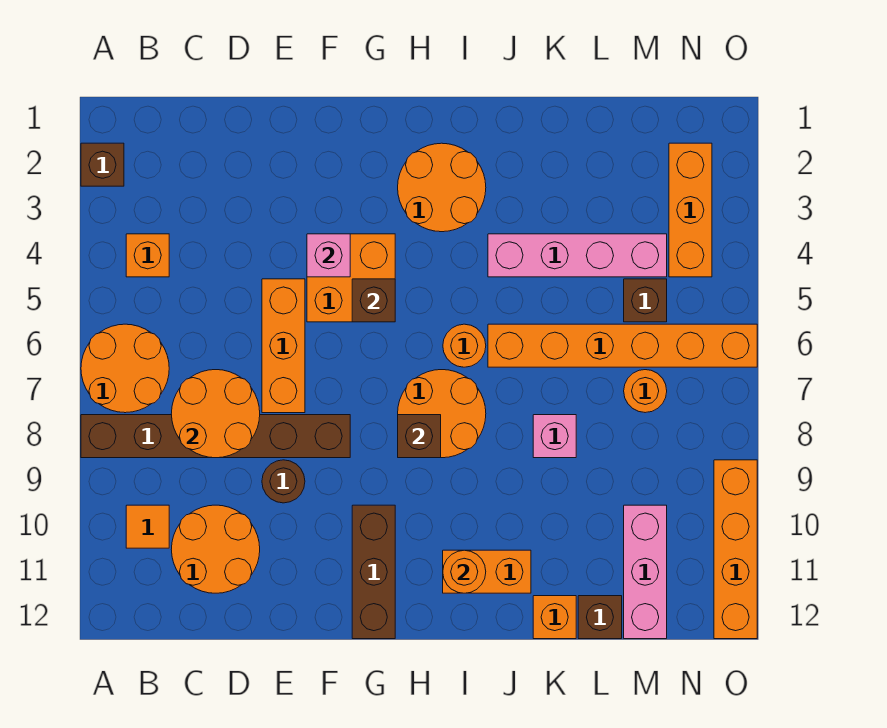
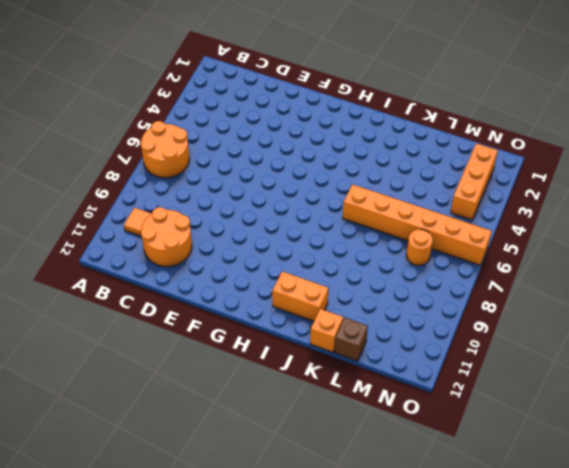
none -> brown brick A2 level 1
none -> brown brick A8:F8 level 1
none -> orange brick B4 level 1

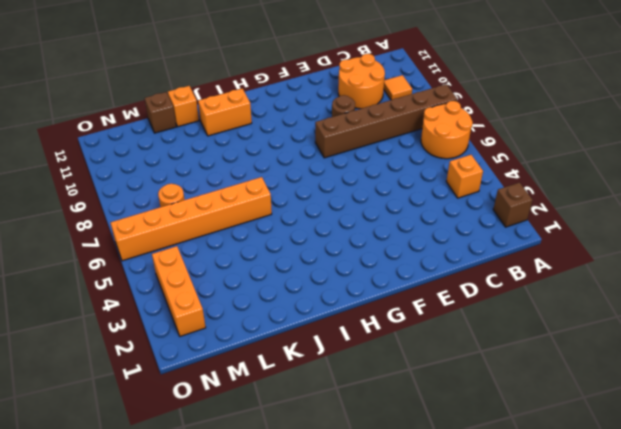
none -> orange brick E5:E7 level 1
none -> orange brick F4:G5 level 1
none -> brown brick G10:G12 level 1

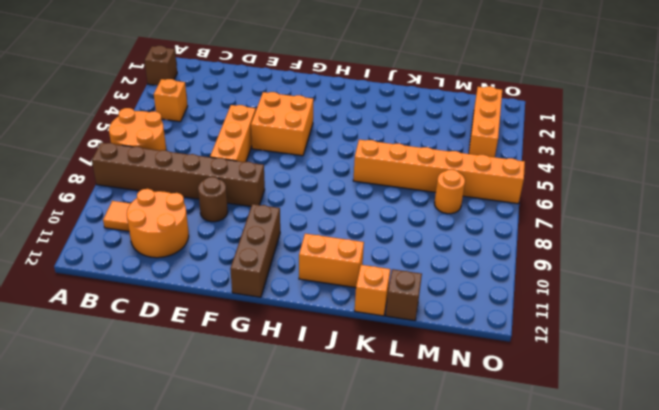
none -> orange round brick H2:I3 level 1
none -> orange round brick H7:I8 level 1
none -> orange round brick I6 level 1

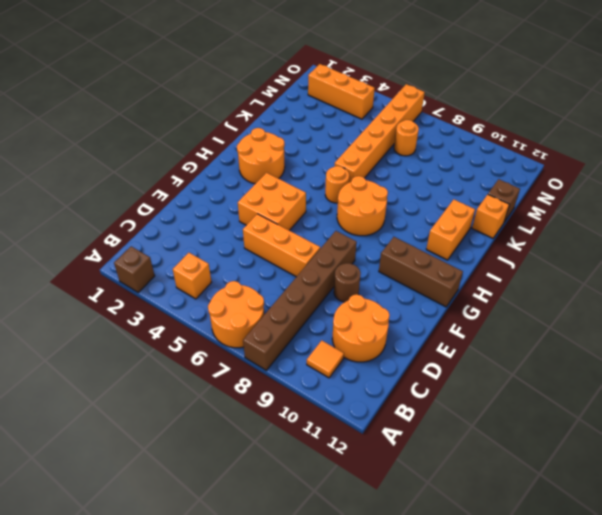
none -> pink brick J4:M4 level 1
none -> pink brick K8 level 1
none -> brown brick M5 level 1

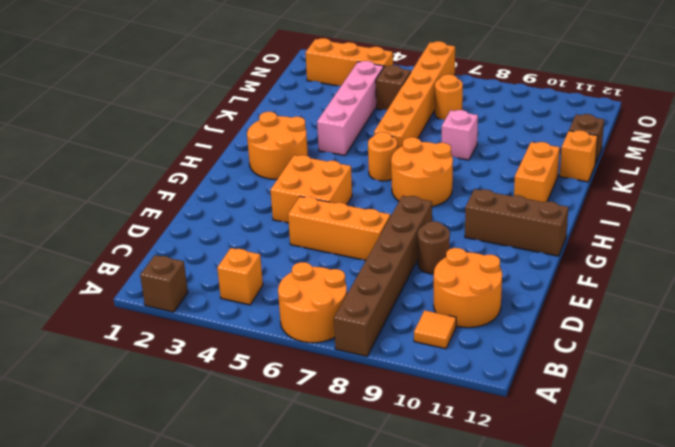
none -> pink brick M10:M12 level 1
none -> orange brick O9:O12 level 1
none -> orange round brick C7:D8 level 2

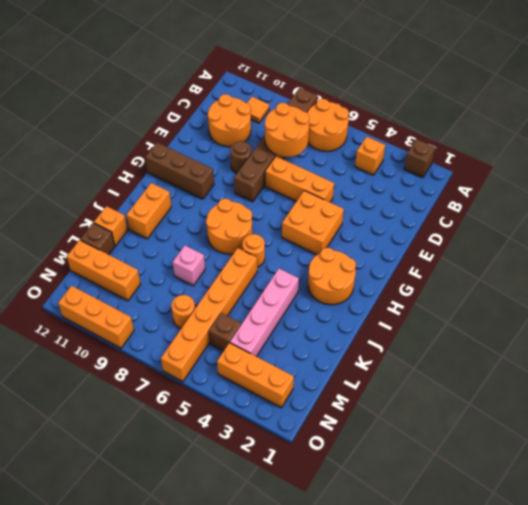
orange brick M10:M12 level 1 -> pink brick M10:M12 level 1
orange brick O9:O11 level 1 -> orange brick O9:O12 level 1
none -> pink brick F4 level 2
none -> brown brick G5 level 2
none -> brown brick H8 level 2

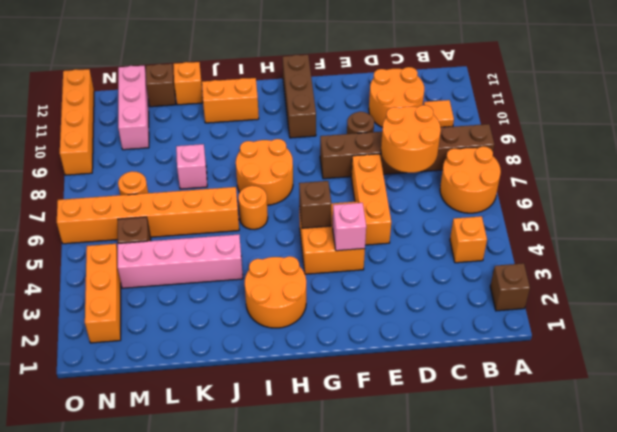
none -> brown brick H8 level 2
none -> orange round brick I11 level 2

